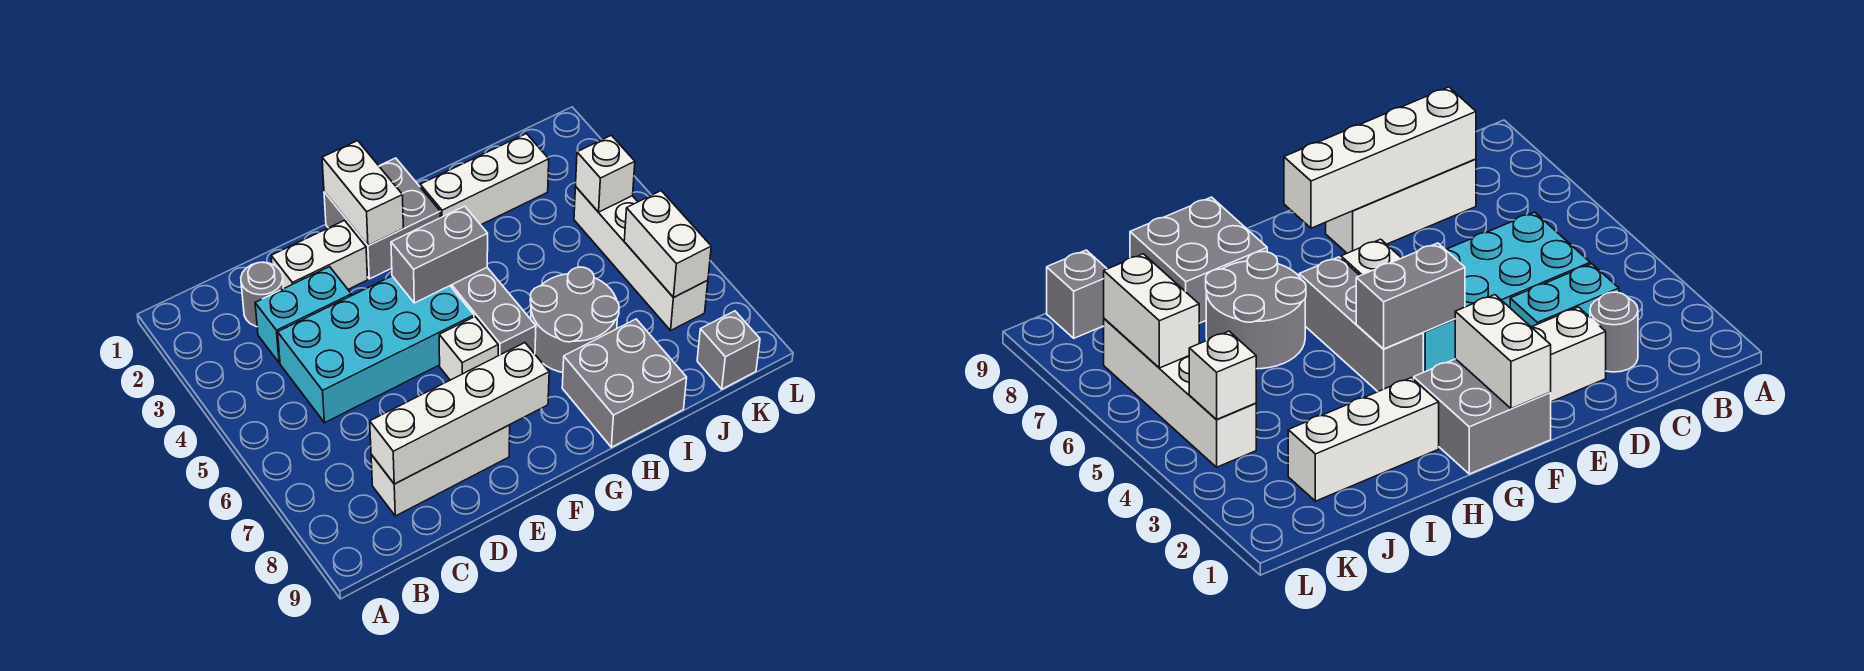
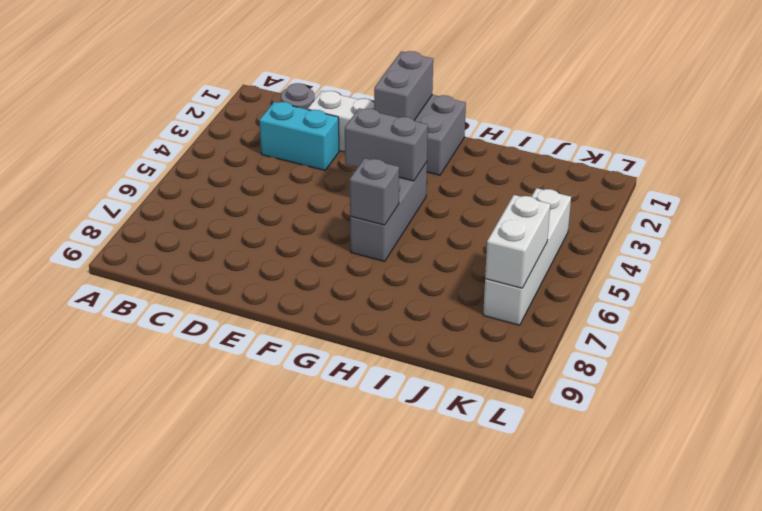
grey brick F1:F2 level 2 -> white brick F1:F2 level 2
grey brick G6 level 2 -> grey brick K9 level 1
none -> cyan brick C4:F5 level 1
none -> white brick C8:E8 level 1
none -> white brick F6 level 1

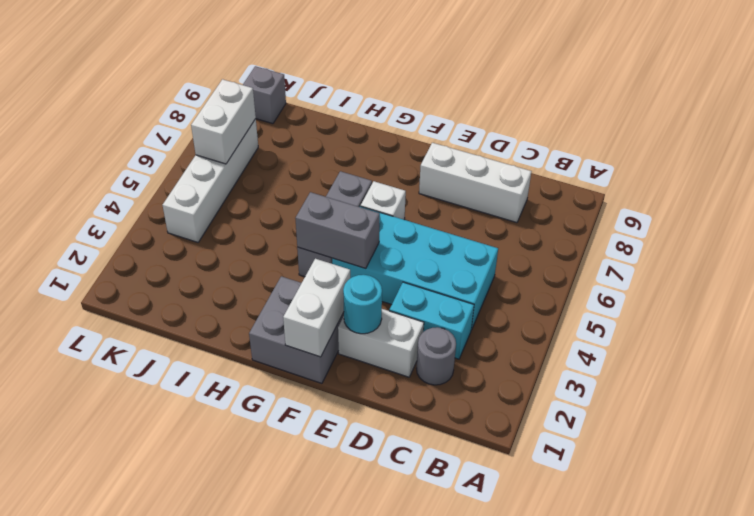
cyan round brick E2 level 2 -> none
none -> white brick H2:J2 level 1
none -> grey round brick H6:I7 level 1
none -> grey brick H8:I9 level 1

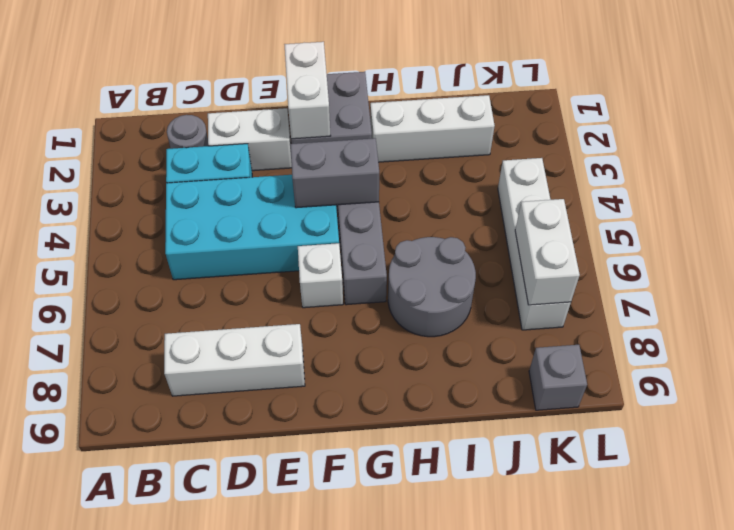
none -> grey brick H8:I9 level 1
none -> white brick C8:F8 level 2
none -> white brick K4 level 2

